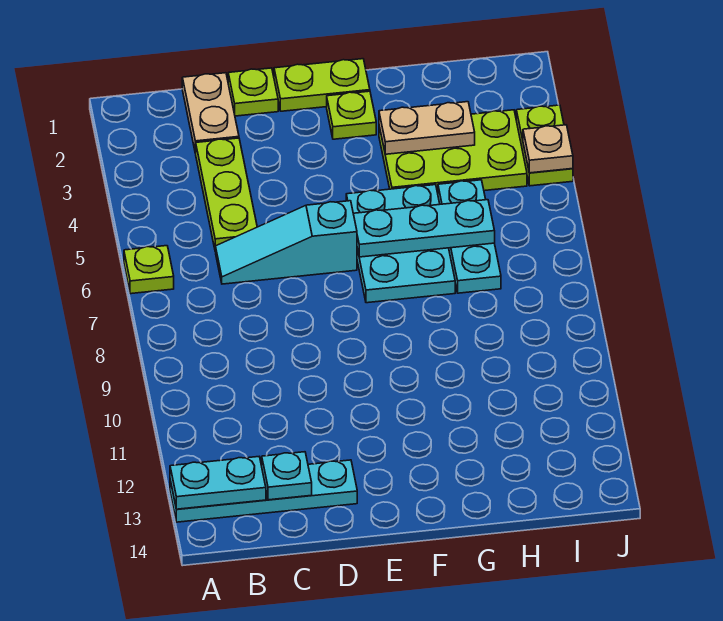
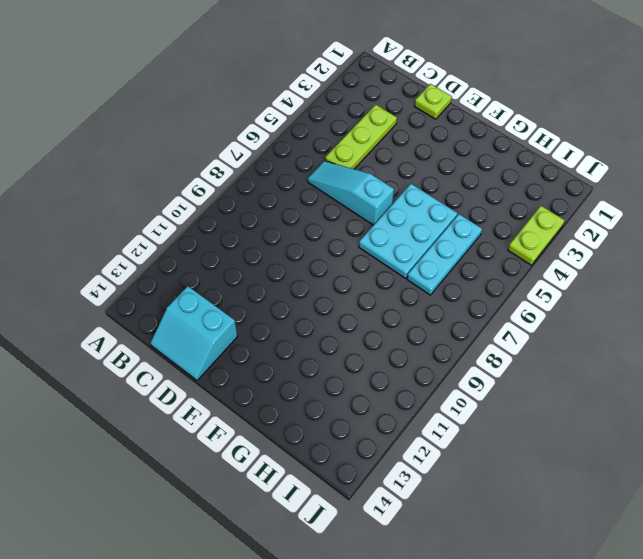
cyan slope C13:D14 level 1 top 13 -> cyan plate A13:D13 level 1
none -> lime plate A6 level 1
none -> tan plate C1:C2 level 1
none -> lime plate E1:F1 level 1

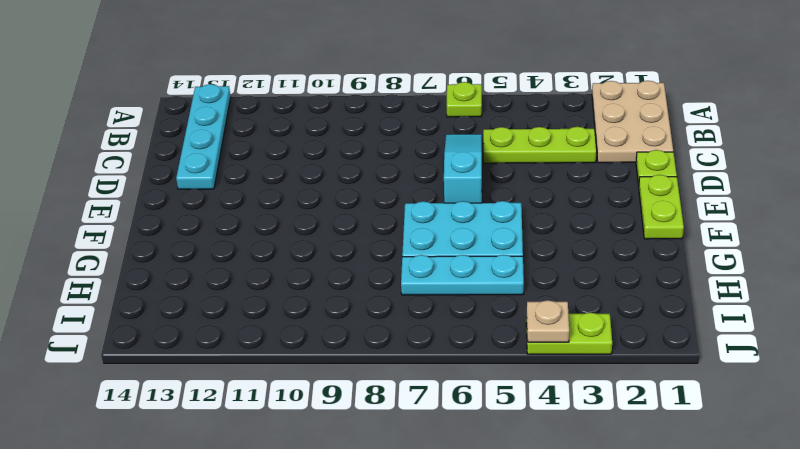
tan plate A1:C2 level 1 -> tan plate C1:C2 level 1
none -> lime plate F2 level 1
none -> lime plate G3:I4 level 1
none -> cyan plate A13:B13 level 2

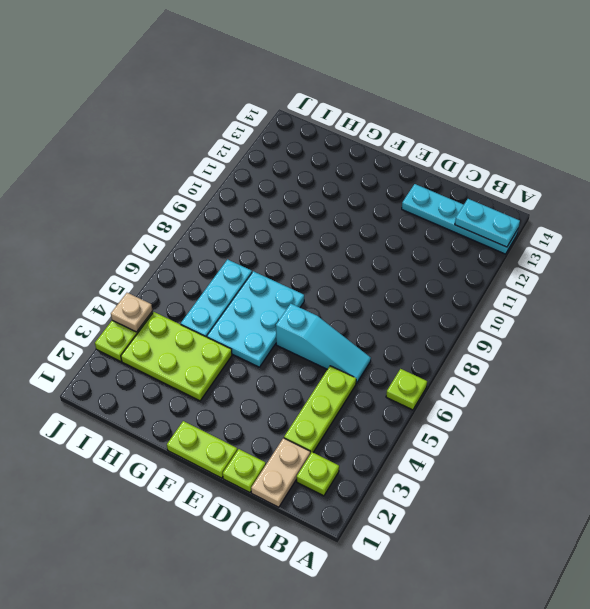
lime plate B2 level 1 -> lime plate F2 level 1
none -> cyan plate C13 level 2
none -> cyan plate F6:H6 level 2
none -> tan plate G3:H3 level 2

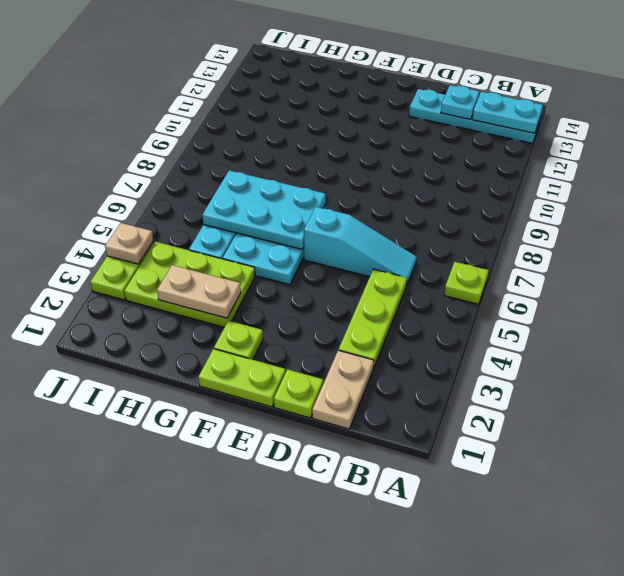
cyan plate F6:H7 level 2 -> cyan plate F6:H6 level 2

